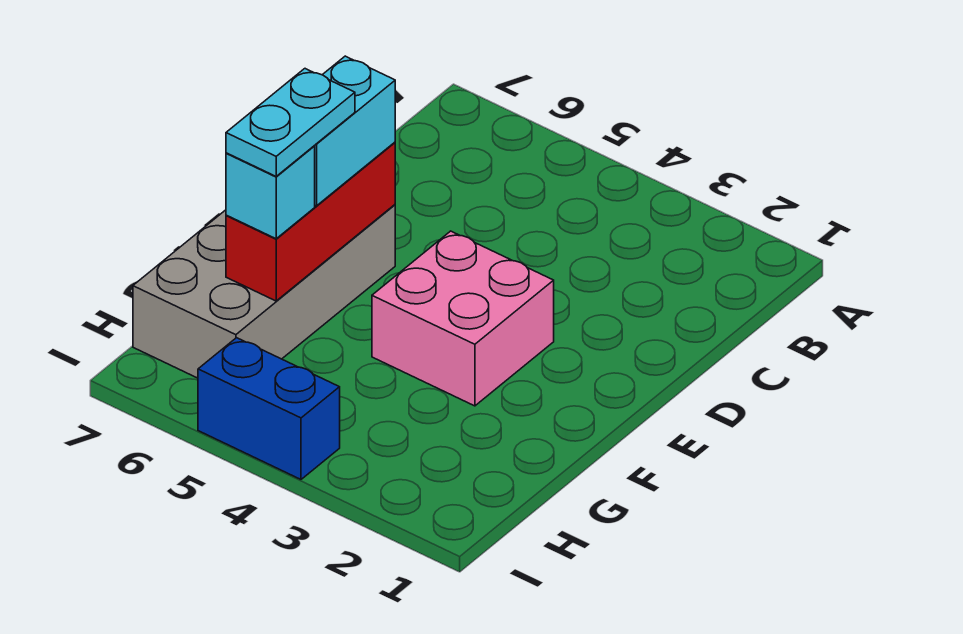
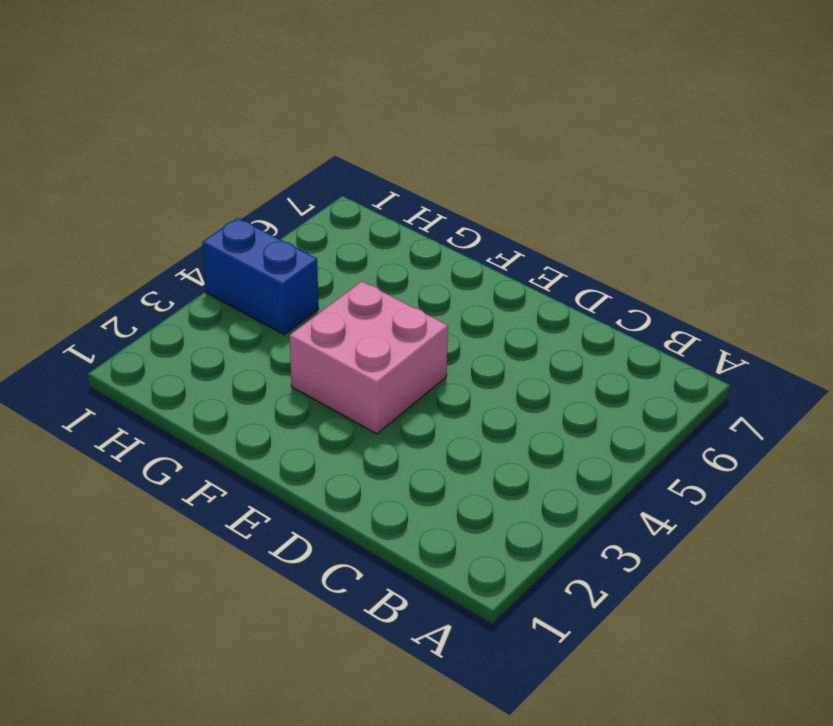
blue brick H4:I4 level 1 -> blue brick I4:I5 level 1
none -> grey brick E6:H7 level 1
none -> red brick E6:G6 level 2

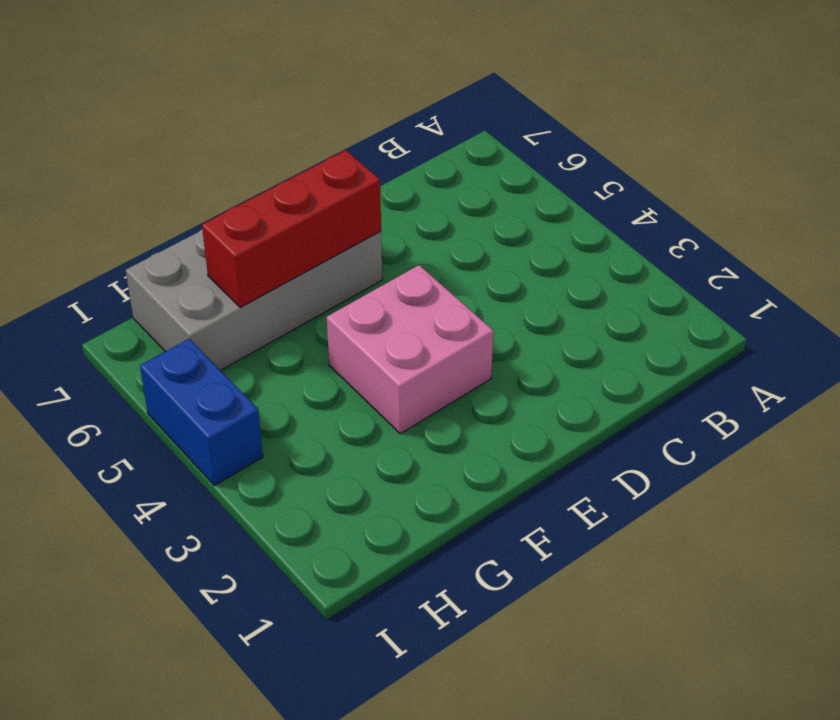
none -> cyan brick E6:F6 level 3
none -> cyan brick G6 level 3

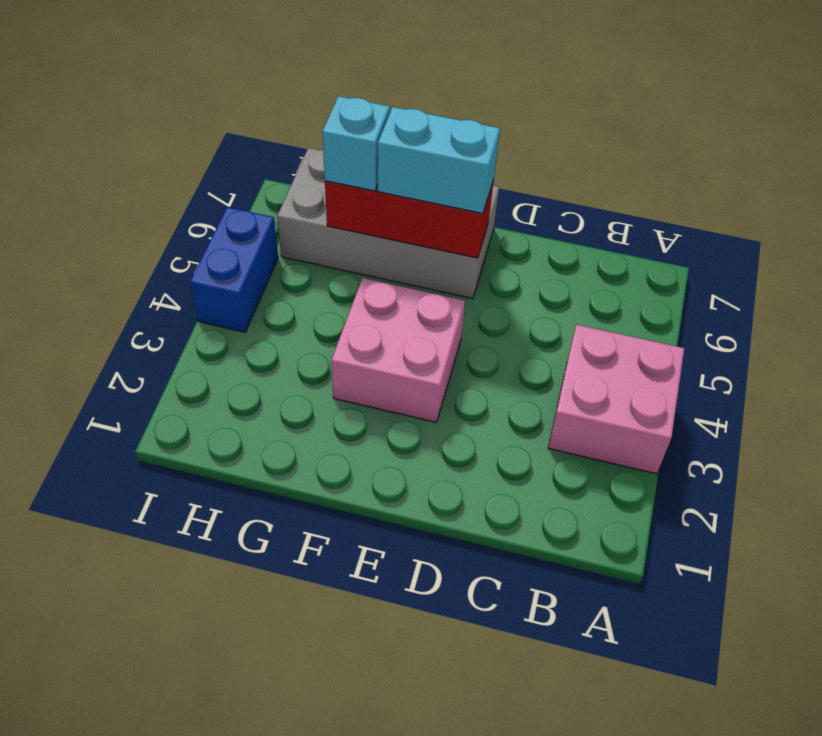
pink brick A3:B4 level 1 -> none
none -> cyan plate F6:G6 level 4

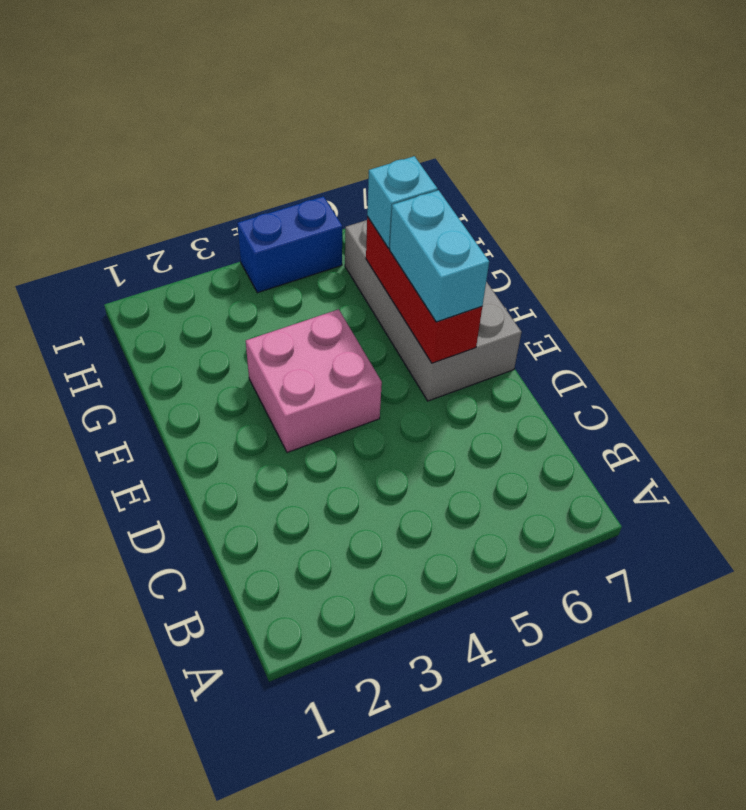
none -> cyan plate F6:G6 level 4

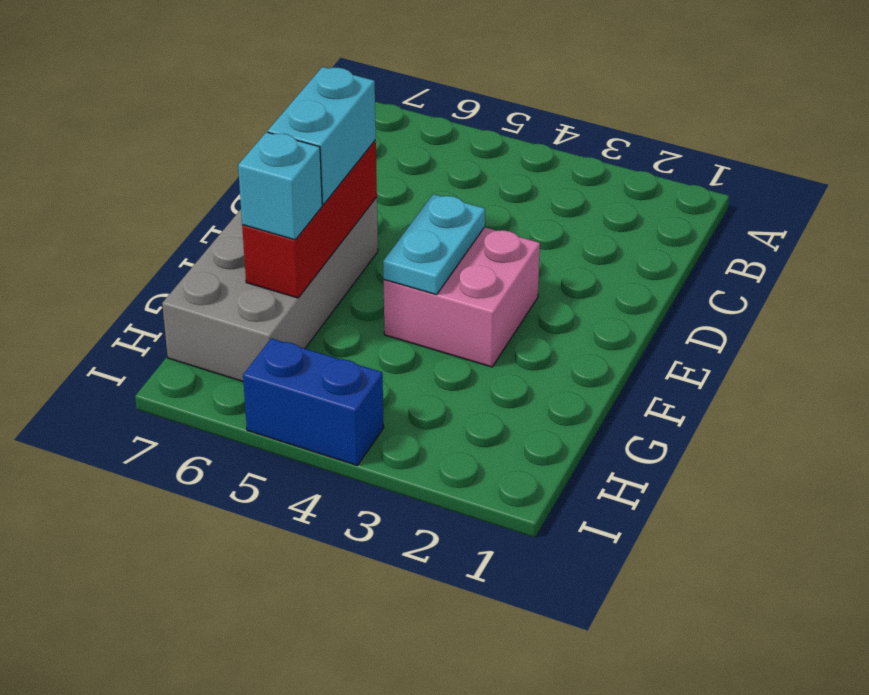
cyan plate E4:F4 level 2 -> cyan plate F6:G6 level 4

